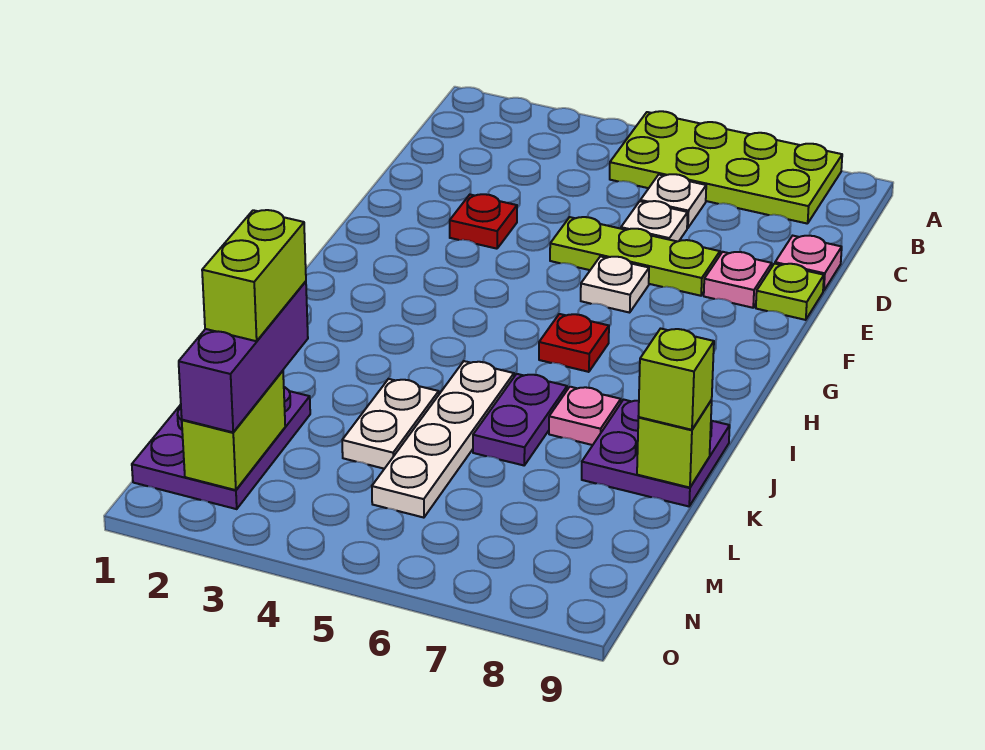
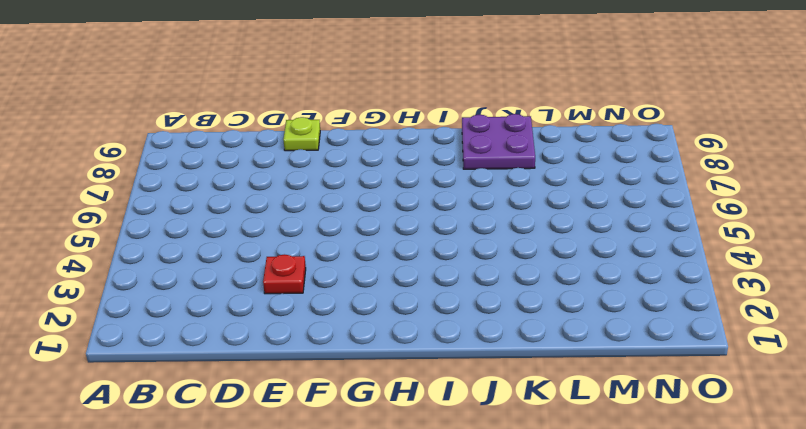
none -> lime plate A5:B8 level 1
none -> white plate C6 level 1
none -> white plate D6 level 1

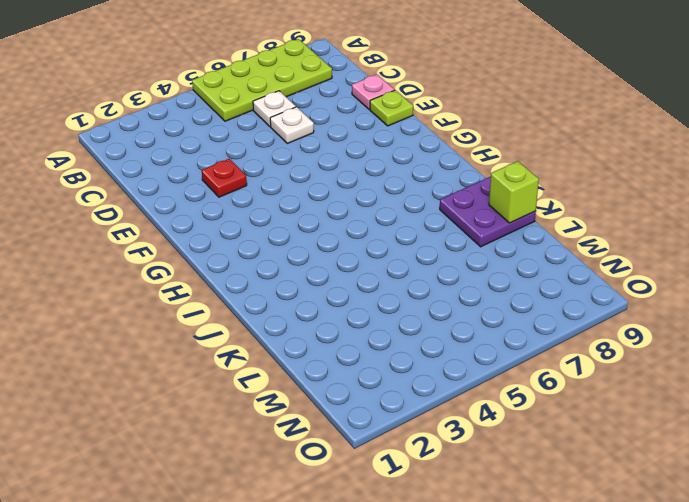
none -> lime plate E5:E7 level 1
none -> pink plate E8 level 1
none -> white plate F6 level 1

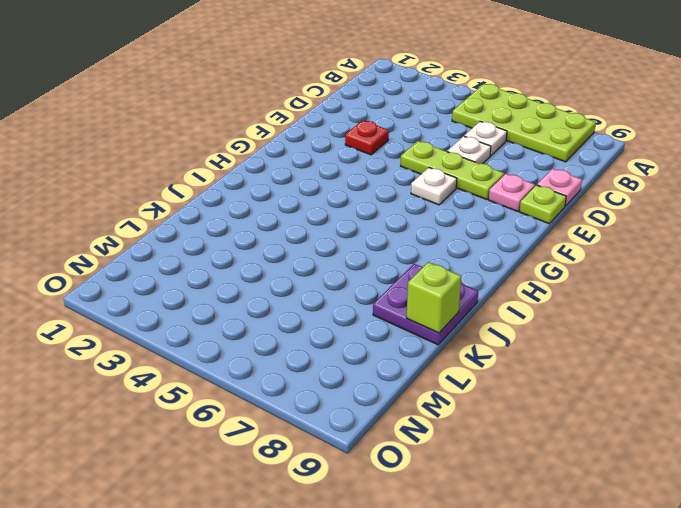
none -> red plate H6 level 1
none -> white plate J5:M5 level 1
none -> purple plate J6:K6 level 1

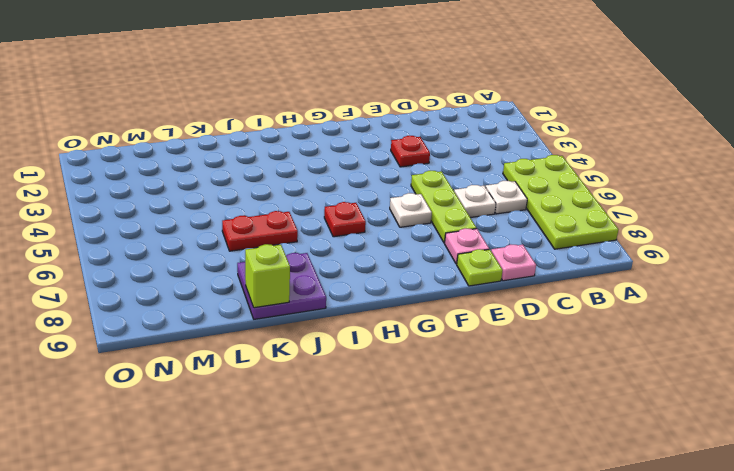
red plate J6:K6 level 1 -> purple plate J6:K6 level 1
none -> white plate J5:M5 level 1
none -> pink plate J7 level 1
none -> white plate K4:L4 level 1

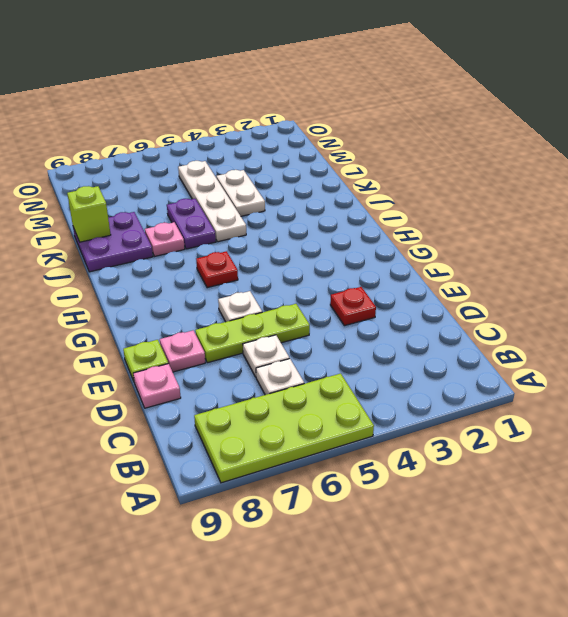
none -> purple plate L1:N2 level 1
none -> lime brick M2:N2 level 2
none -> lime brick K9 level 3

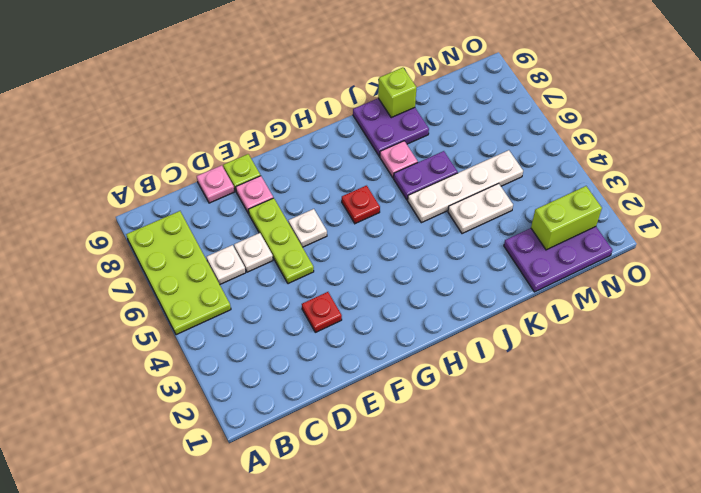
none -> lime brick K9 level 3
none -> purple brick L2:N2 level 3
none -> lime brick L2:M2 level 4

